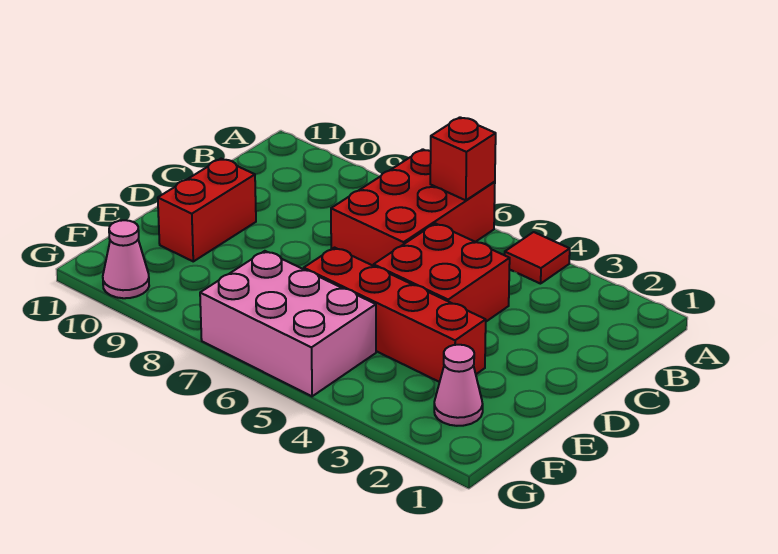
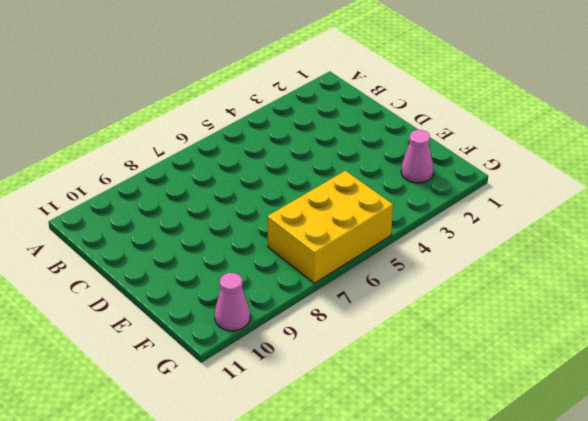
yellow brick F5:G7 level 1 -> pink brick F5:G7 level 1
none -> red tile A4 level 1
none -> red brick A6:C7 level 1

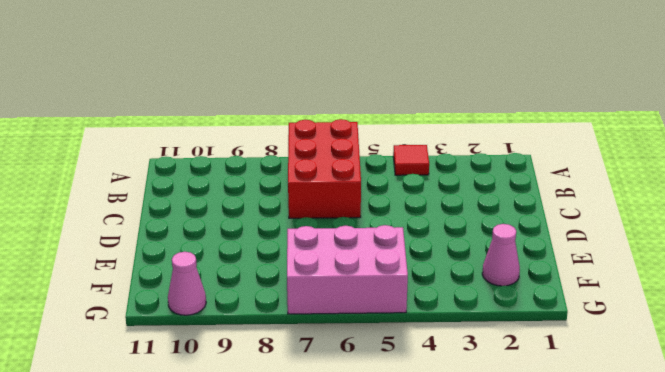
none -> red brick C4:D5 level 1
none -> red brick D10:E10 level 1

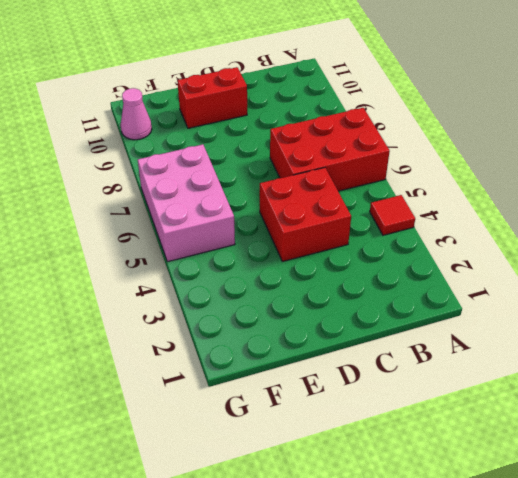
none -> red brick E3:E6 level 1
none -> pink cone F2 level 1

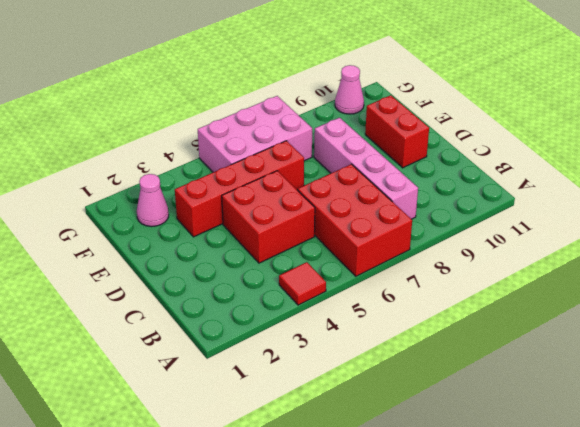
pink brick B8:E8 level 1 -> none
none -> red brick A6 level 2

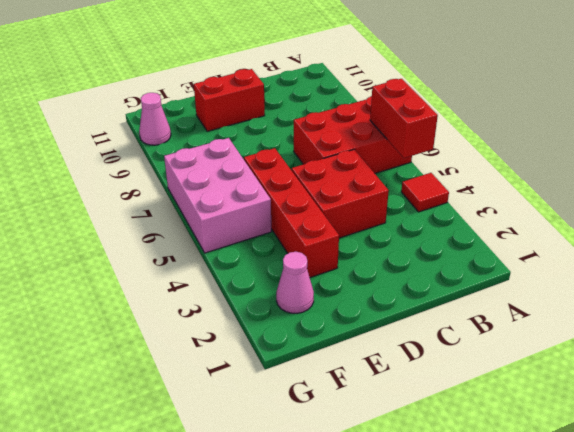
red brick A5:A6 level 2 -> red brick A6 level 2

